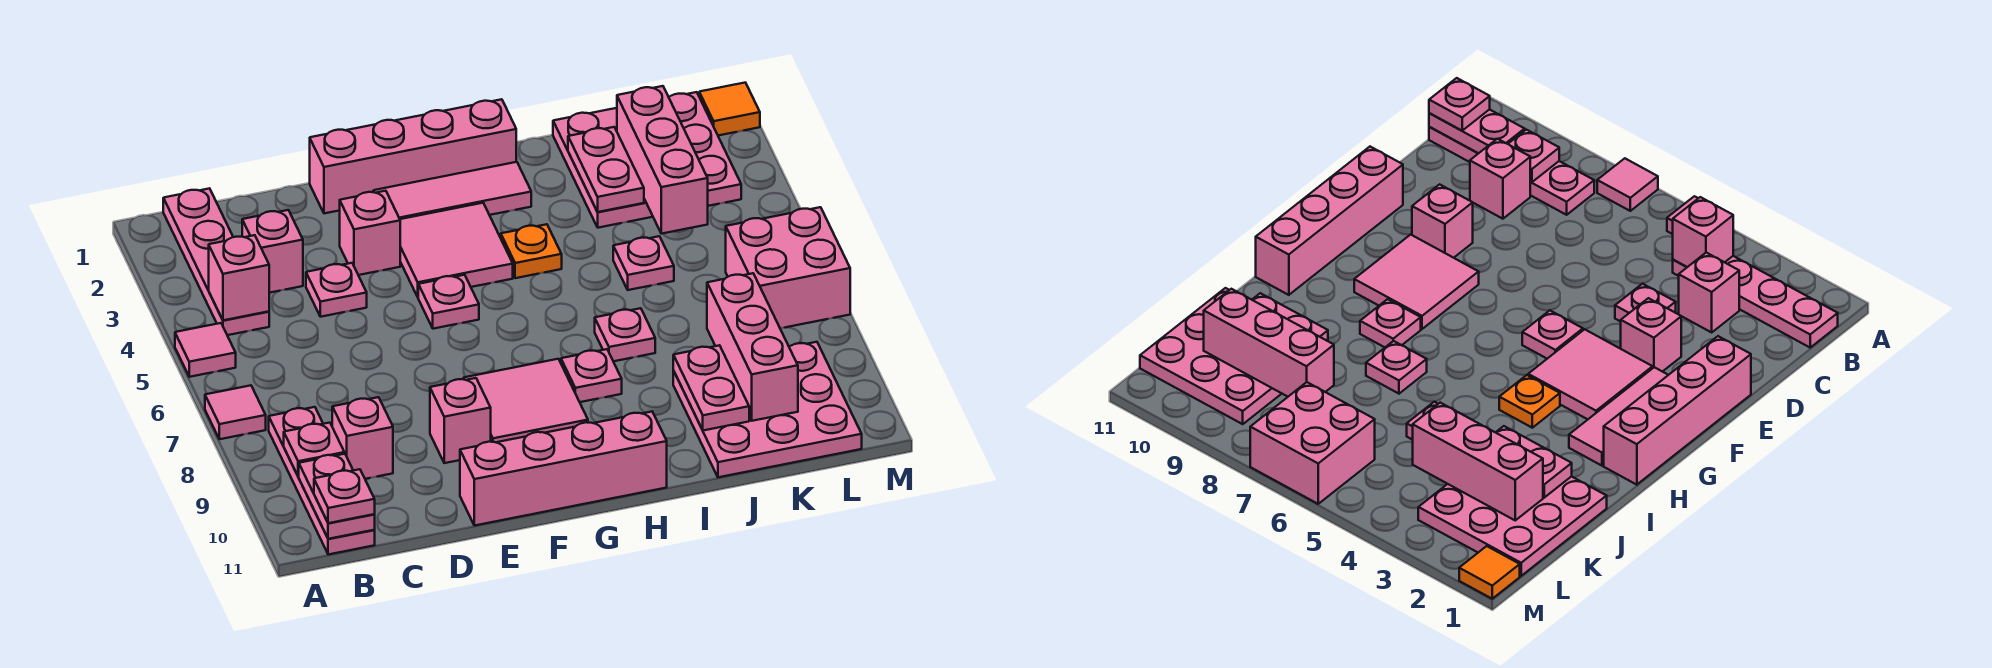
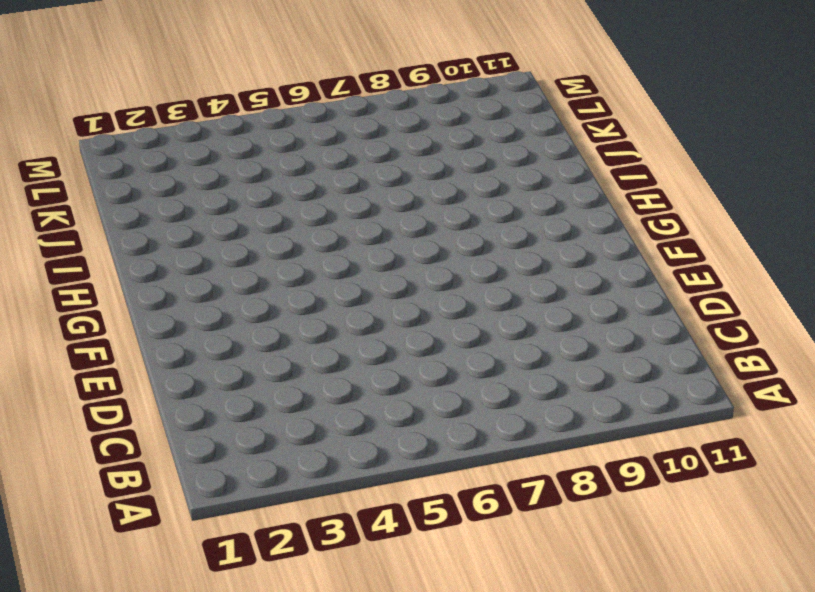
none -> pink tile A5 level 1
none -> pink tile A7 level 1
none -> pink plate B1:B4 level 1
none -> pink plate B8:B11 level 1

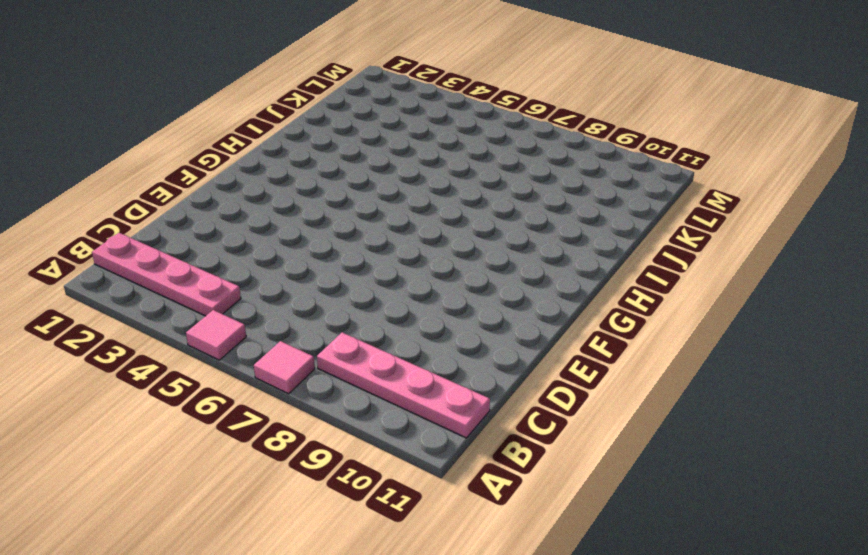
none -> pink brick C3 level 1
none -> pink brick C9 level 1
none -> pink plate D4 level 1
none -> pink brick E1:H1 level 1

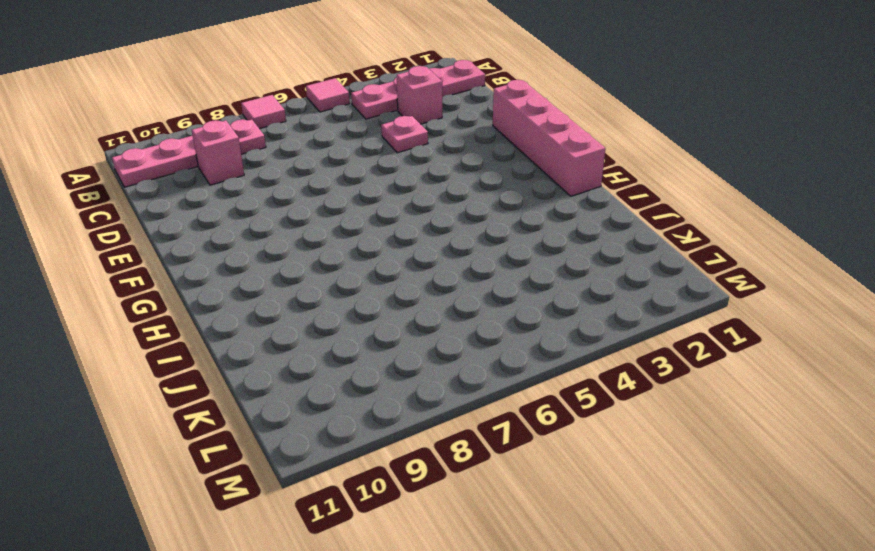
none -> pink brick E3 level 1
none -> pink brick E9 level 1
none -> pink brick E11:H11 level 1
none -> pink tile F2:H2 level 1

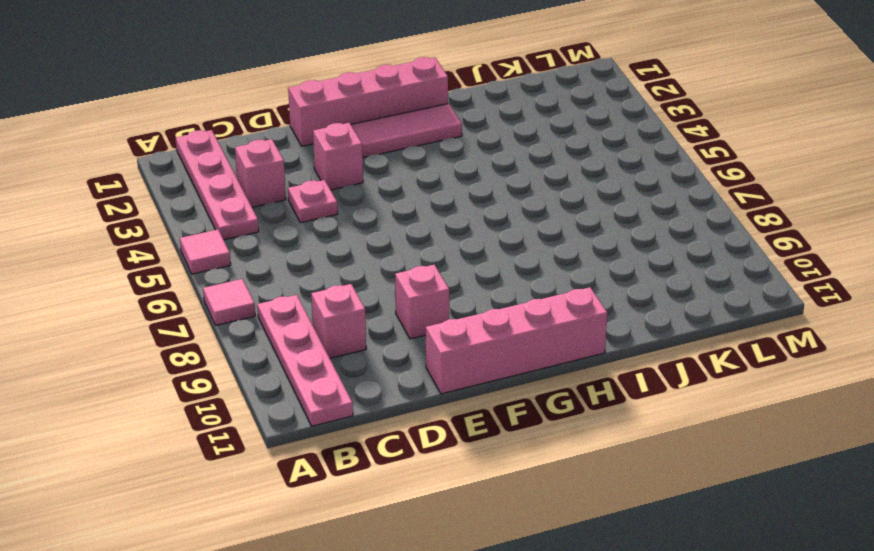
none -> pink tile F3:G4 level 1
none -> pink plate F5 level 1
none -> pink tile F8:G9 level 1
none -> orange plate H4 level 1

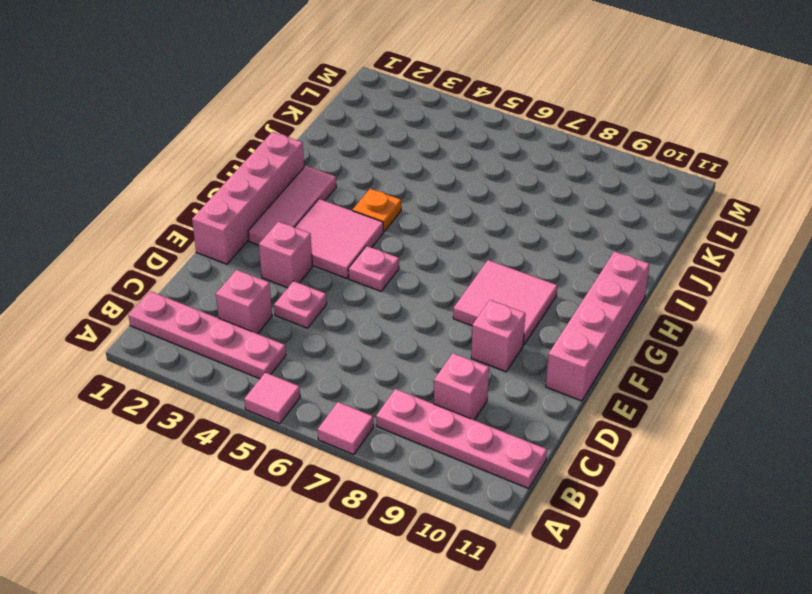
none -> pink plate H8 level 1
none -> pink plate I7 level 1
none -> pink plate J1:L3 level 1
none -> pink plate J5 level 1

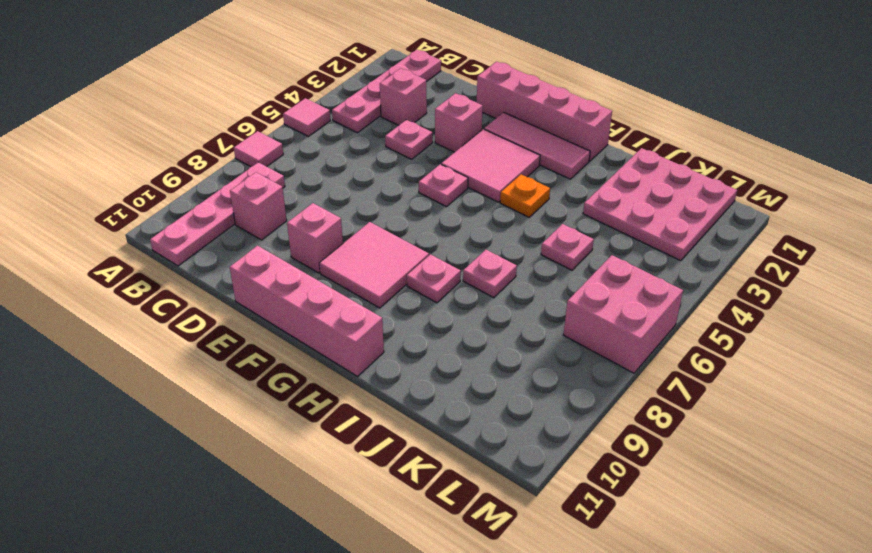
none -> pink plate J9:L11 level 1
none -> orange tile M1 level 1
none -> pink brick B4 level 2
none -> pink plate B9 level 2

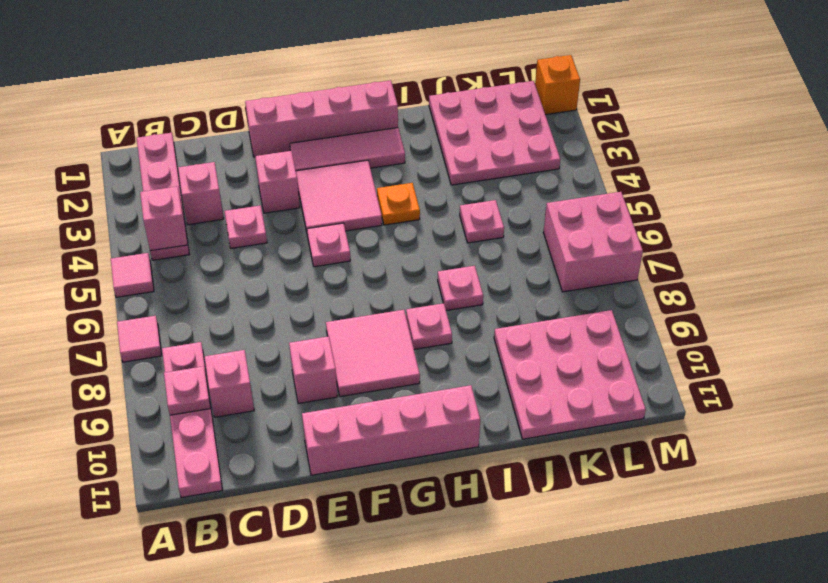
orange brick M1 level 1 -> orange tile M1 level 1
none -> pink plate B10:B11 level 2
none -> pink plate J2:J3 level 2
none -> pink plate J9:J10 level 2
none -> pink brick K2:K4 level 2

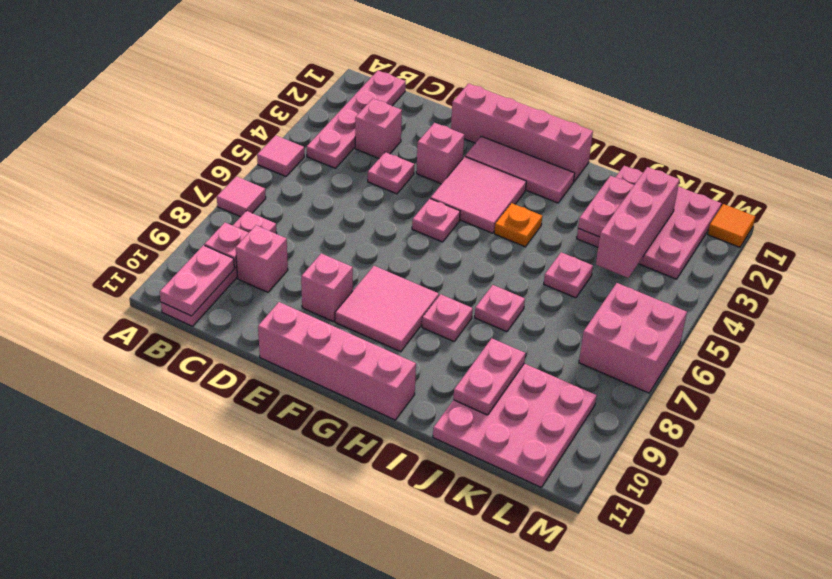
none -> pink brick B4 level 2
none -> pink brick K8:K10 level 2
none -> pink plate B11 level 3

